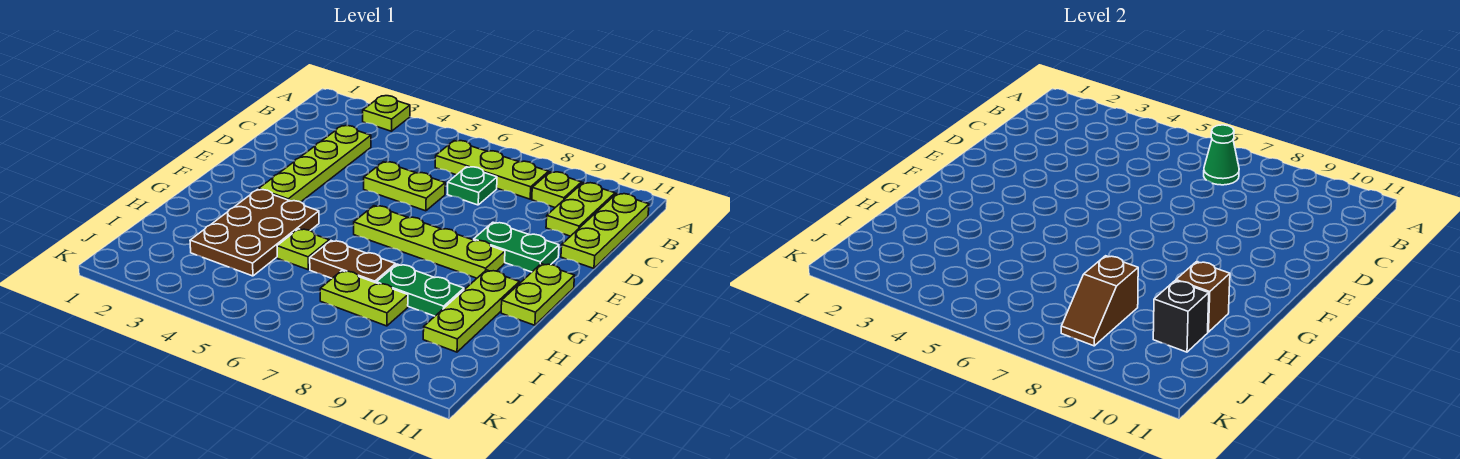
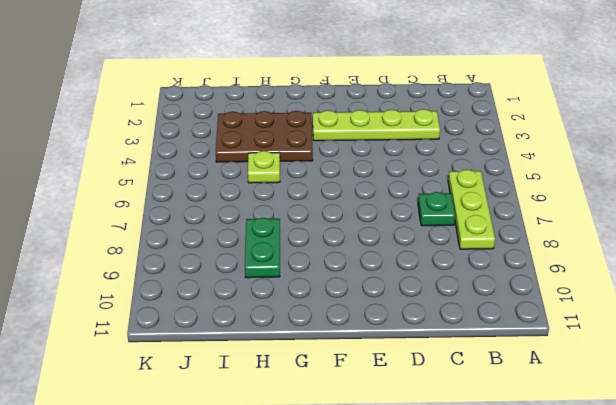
none -> lime plate A3 level 1
none -> lime plate B9 level 1
none -> lime plate B10:C10 level 1

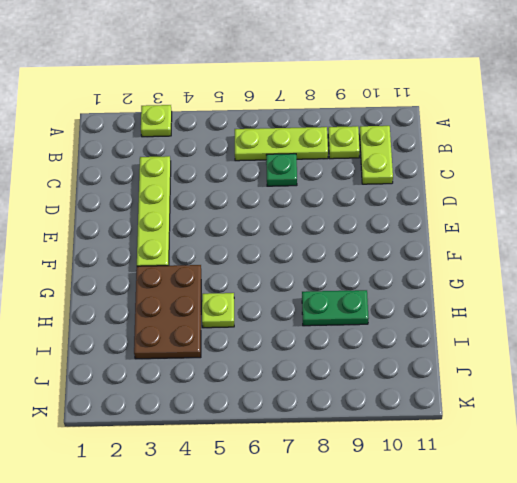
none -> lime plate B11:D11 level 1
none -> lime plate D5:D6 level 1
none -> green plate E9:E10 level 1

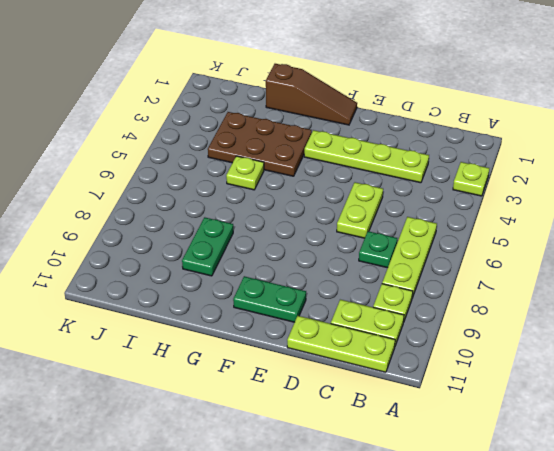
green plate E10:F10 level 1 -> green plate E9:E10 level 1
brown slope F1:H1 level 1 top H -> none
none -> lime plate F6:F9 level 1
none -> lime plate F11:G11 level 1
none -> lime plate G10:I10 level 1

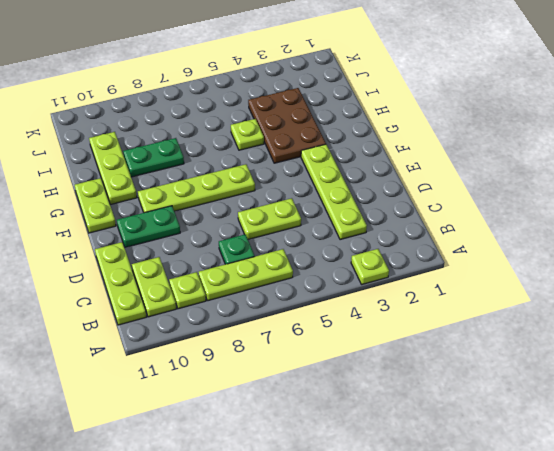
none -> brown plate H6:H7 level 1
none -> lime plate I7:I8 level 1
none -> green cone B7 level 2

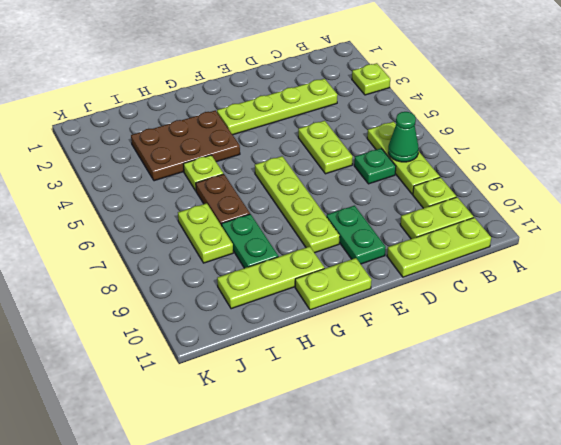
none -> brown brick H10 level 2
none -> brown slope I8:J8 level 2 top I
none -> black brick I10 level 2

